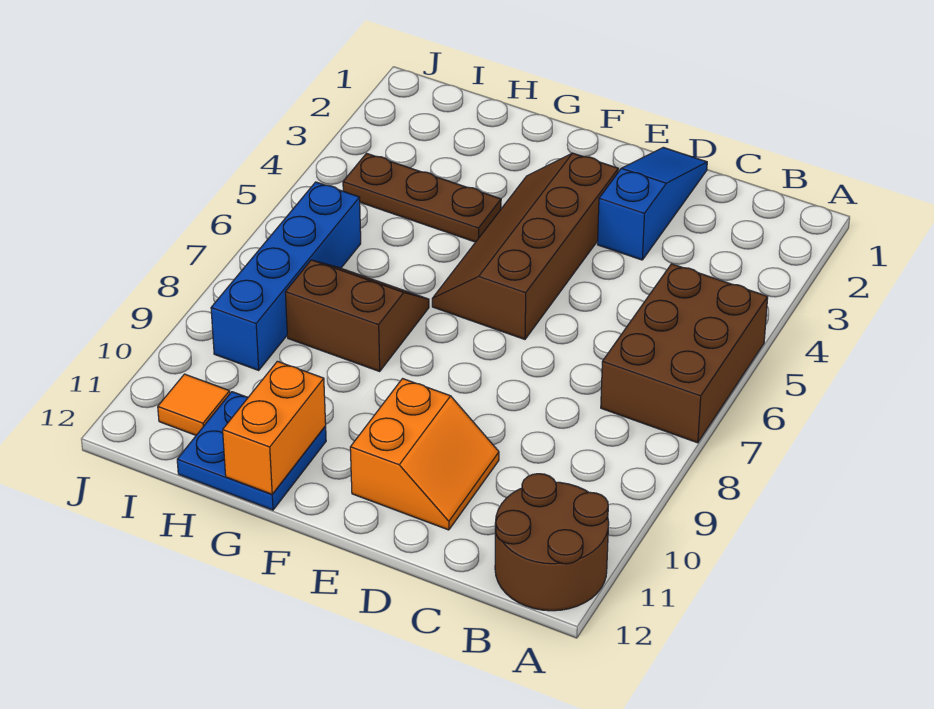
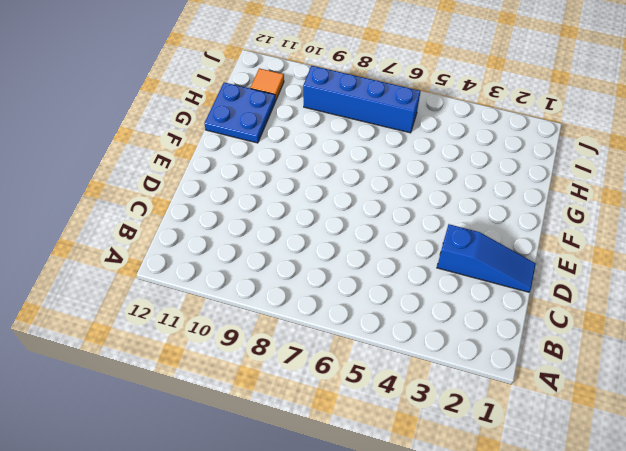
none -> brown brick A5:B7 level 1
none -> brown round brick A11:B12 level 1

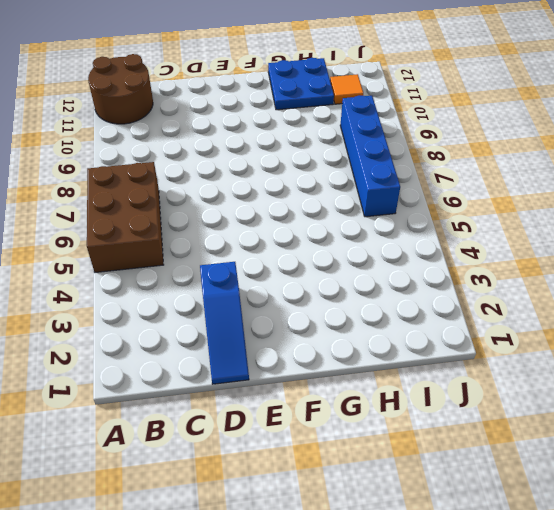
none -> orange slope D10:E11 level 1 top E
none -> brown slope E3:F6 level 1 top E

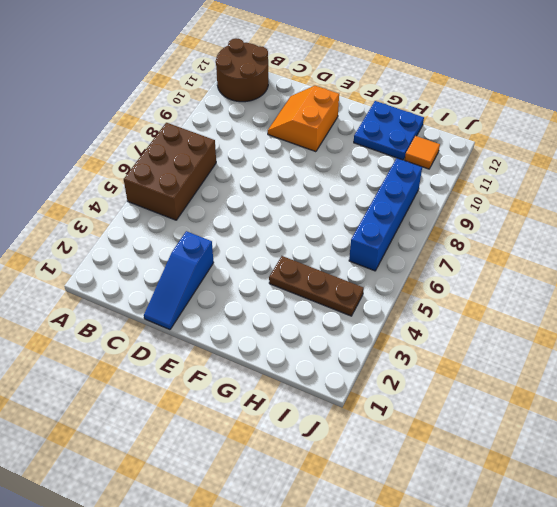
none -> brown slope E3:F6 level 1 top E
none -> brown slope G7:H8 level 1 top 8

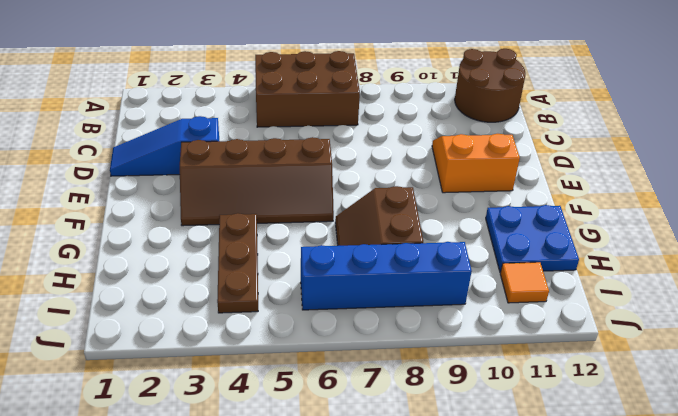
none -> orange brick G11:G12 level 2

